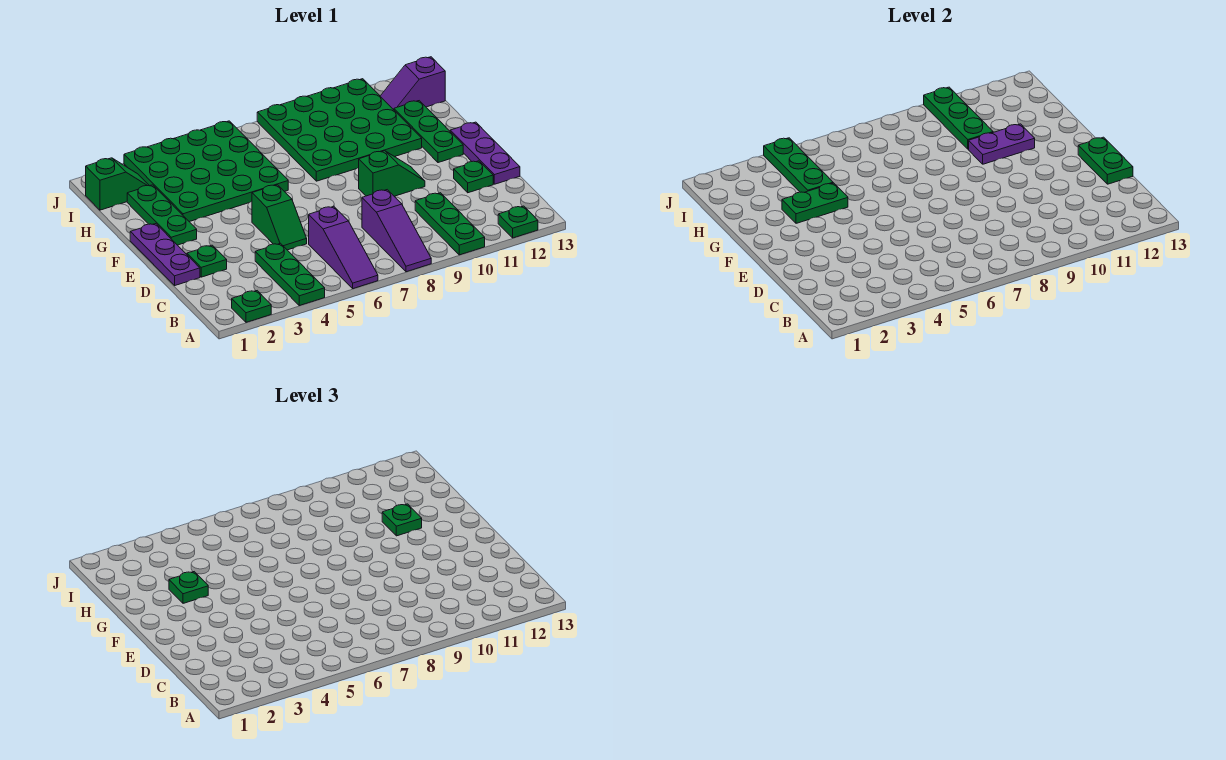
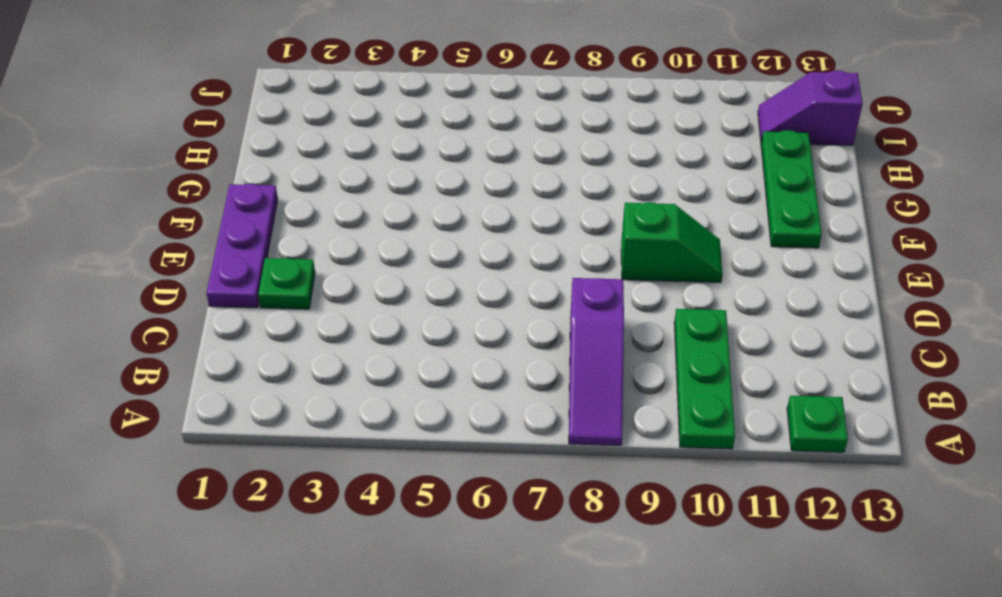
none -> green plate A2 level 1
none -> green plate A4:C4 level 1
none -> purple slope A6:C6 level 1 top C

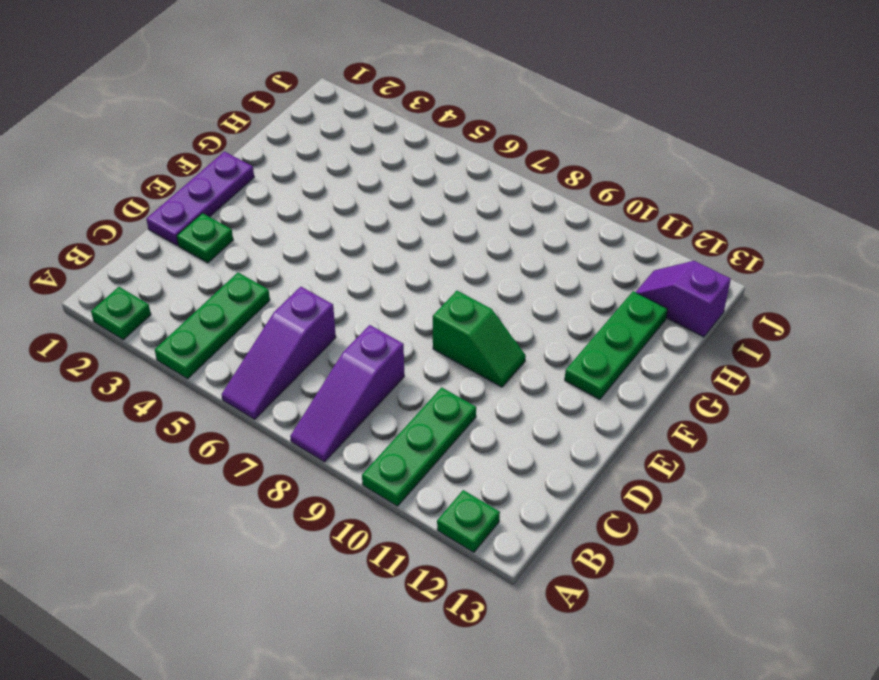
none -> green slope D5:E5 level 1 top E
none -> green plate D12 level 1
none -> purple plate D13:F13 level 1

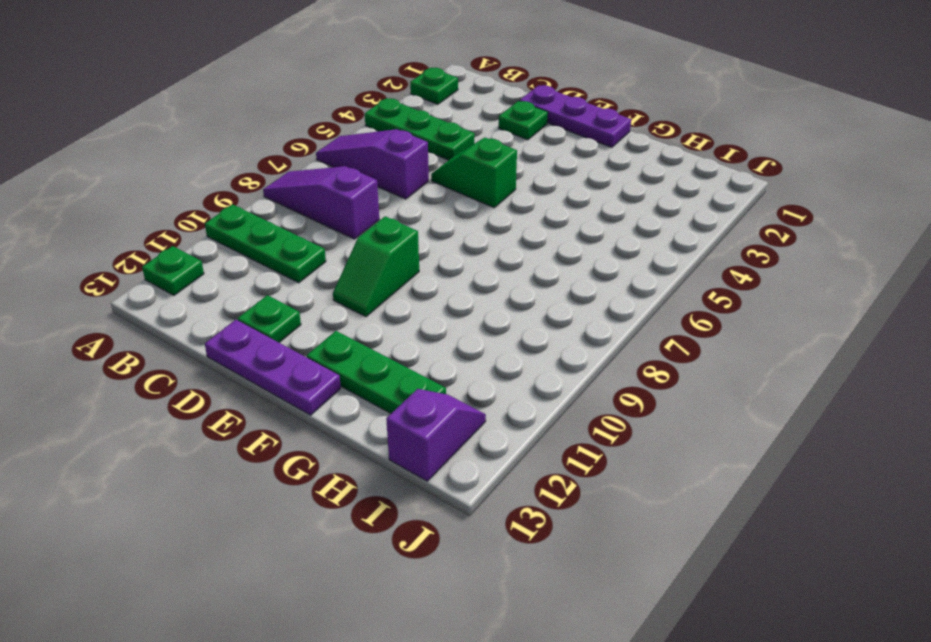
none -> green plate F2:H2 level 1
none -> green plate G3:J6 level 1
none -> green plate G8:J11 level 1

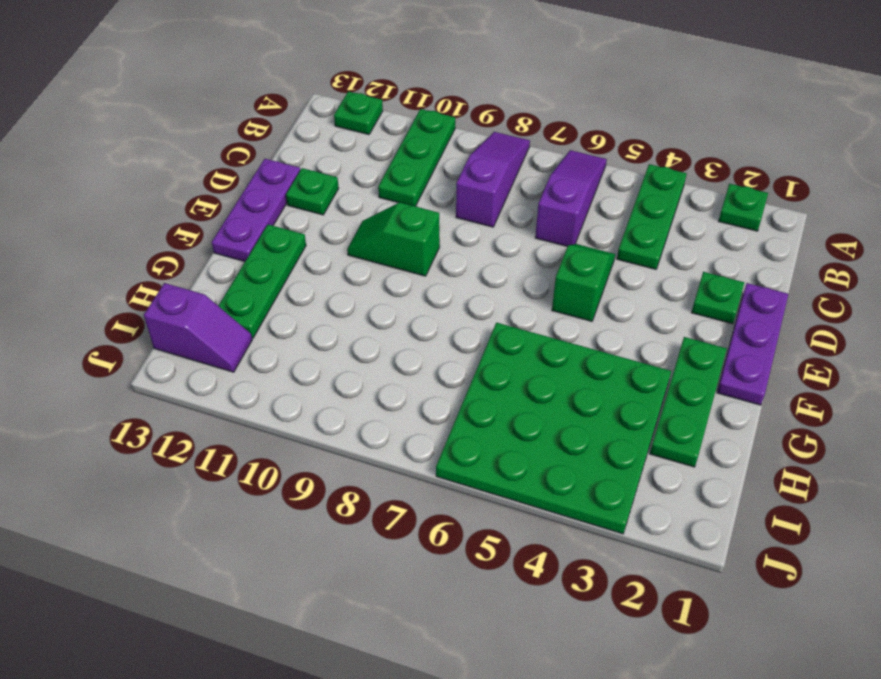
none -> green plate G8:J11 level 1
none -> green slope I1:I2 level 1 top 1
none -> green plate D13:E13 level 2

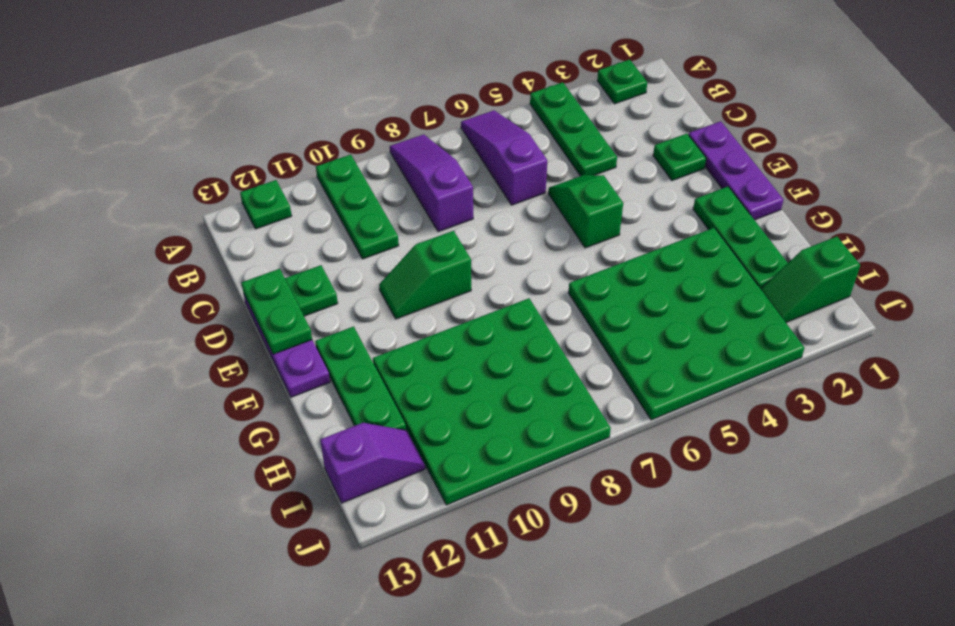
none -> green plate G3:G4 level 2
none -> purple plate G10:G11 level 2
none -> green plate H4:J4 level 2

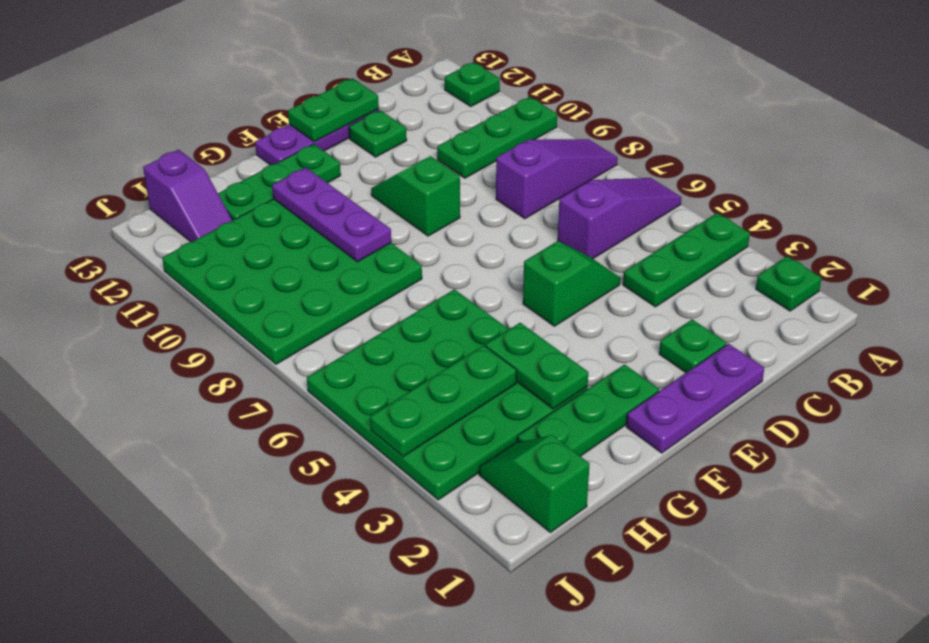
purple plate G9:G11 level 2 -> purple plate G10:G11 level 2
none -> green plate H10:J10 level 2
none -> green plate G3 level 3
none -> green plate G11 level 3

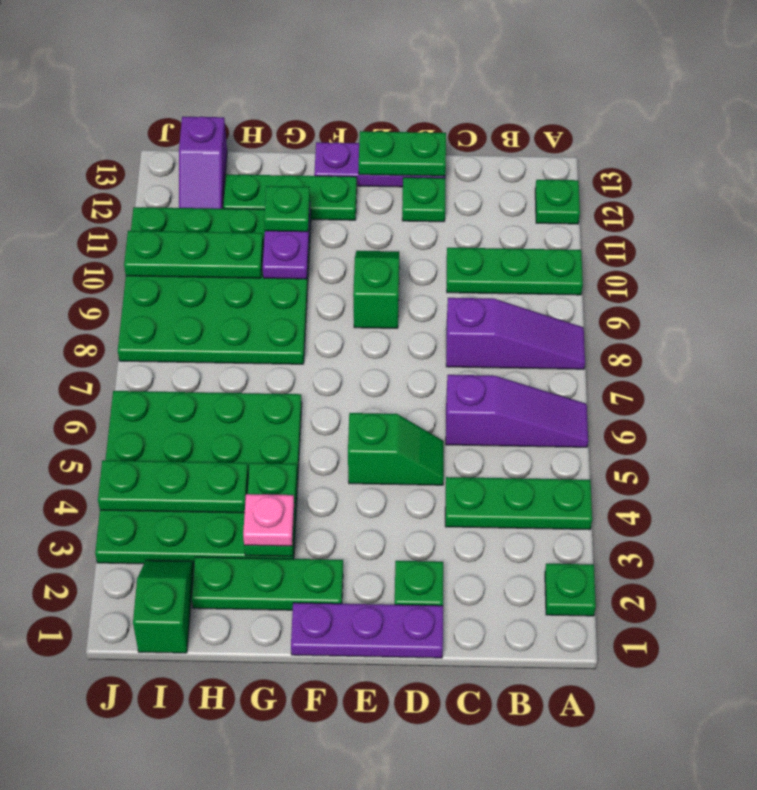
pink plate G3 level 3 -> green plate G3 level 3

